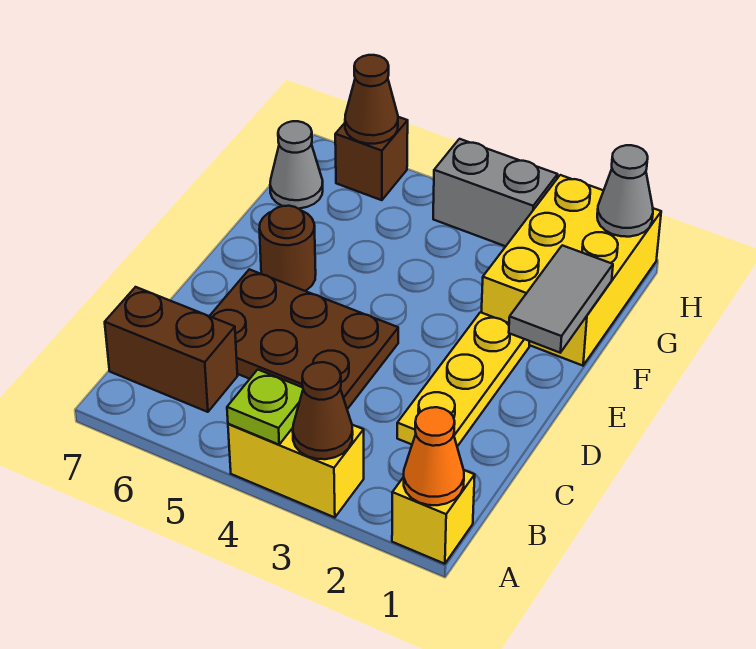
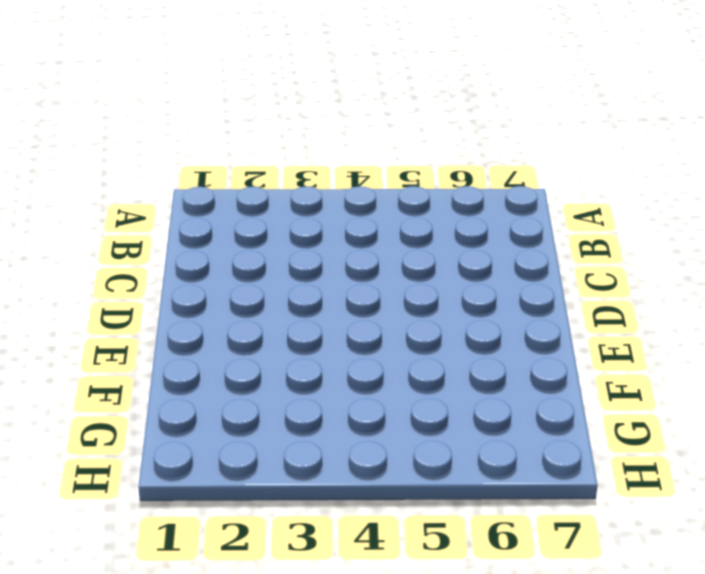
none -> yellow brick A1 level 1
none -> yellow brick A3:A4 level 1
none -> brown brick B6:B7 level 1

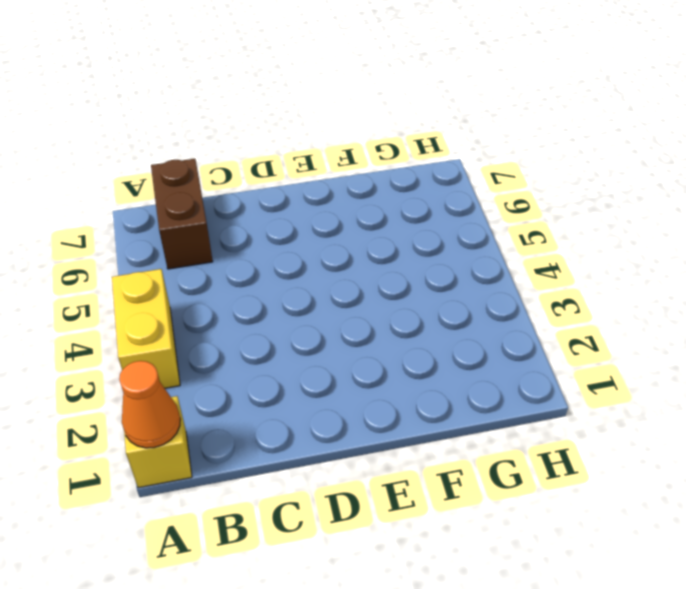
none -> yellow plate C2:E2 level 1
none -> brown plate C4:D6 level 1
none -> brown round brick E6 level 1

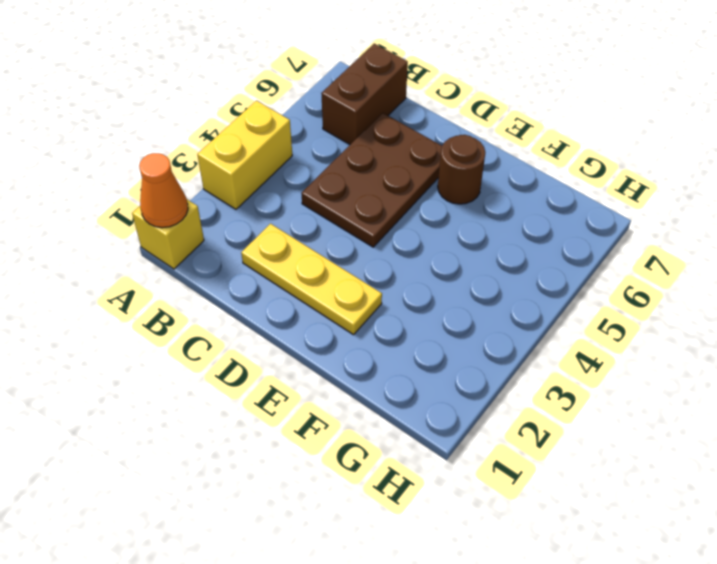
none -> yellow brick F1:H2 level 1
none -> grey cone G7 level 1
none -> grey brick H3:H4 level 1

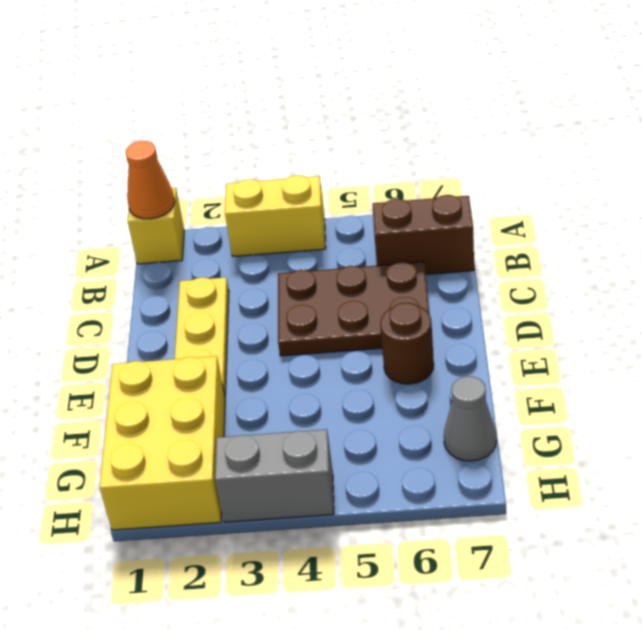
none -> brown brick H6 level 1
none -> brown cone A3 level 2
none -> lime plate A4 level 2

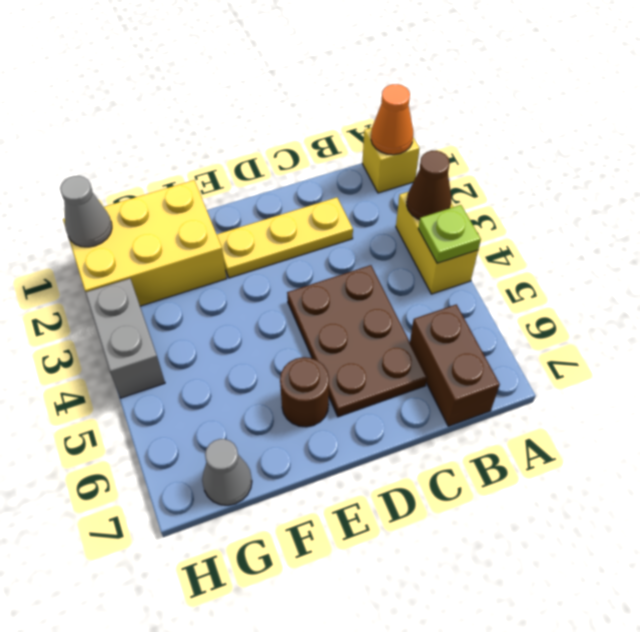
none -> brown brick H6 level 1
none -> grey tile E1:F1 level 2
none -> brown cone H6 level 2

